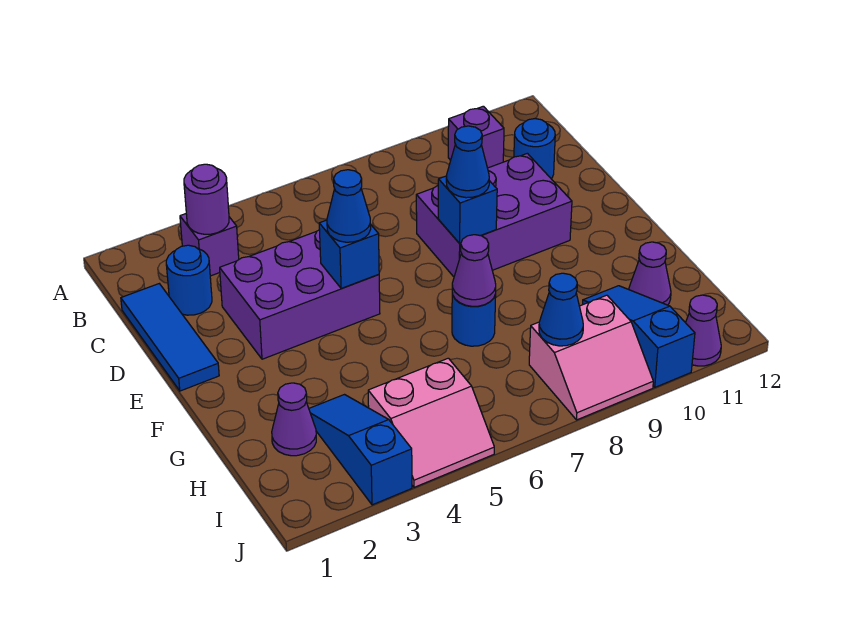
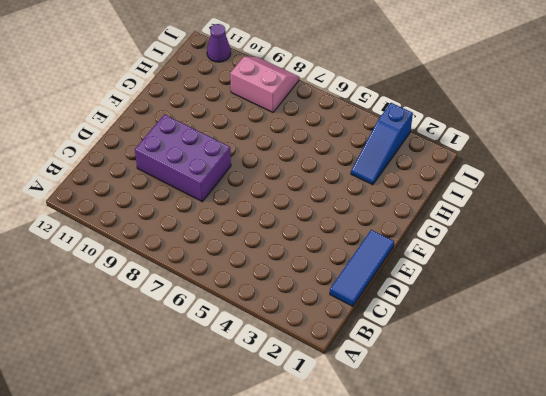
none -> purple brick B3 level 1
none -> purple brick B10 level 1
none -> blue round brick C2 level 1

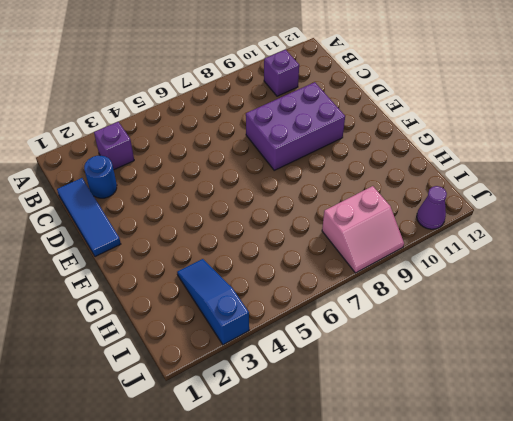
none -> blue round brick C11 level 1
none -> purple brick D3:E5 level 1
none -> blue round brick G7 level 1

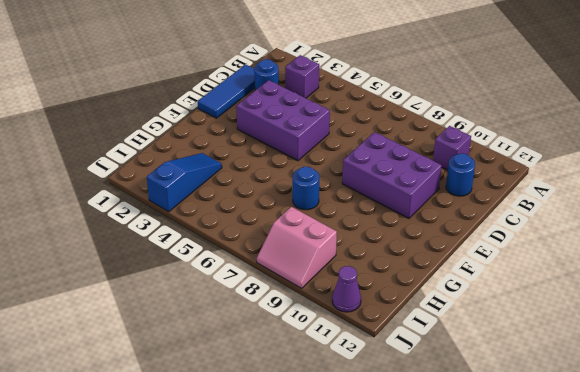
none -> purple cone H2 level 1
none -> blue slope H10:J10 level 1 top J
none -> purple cone H11 level 1

